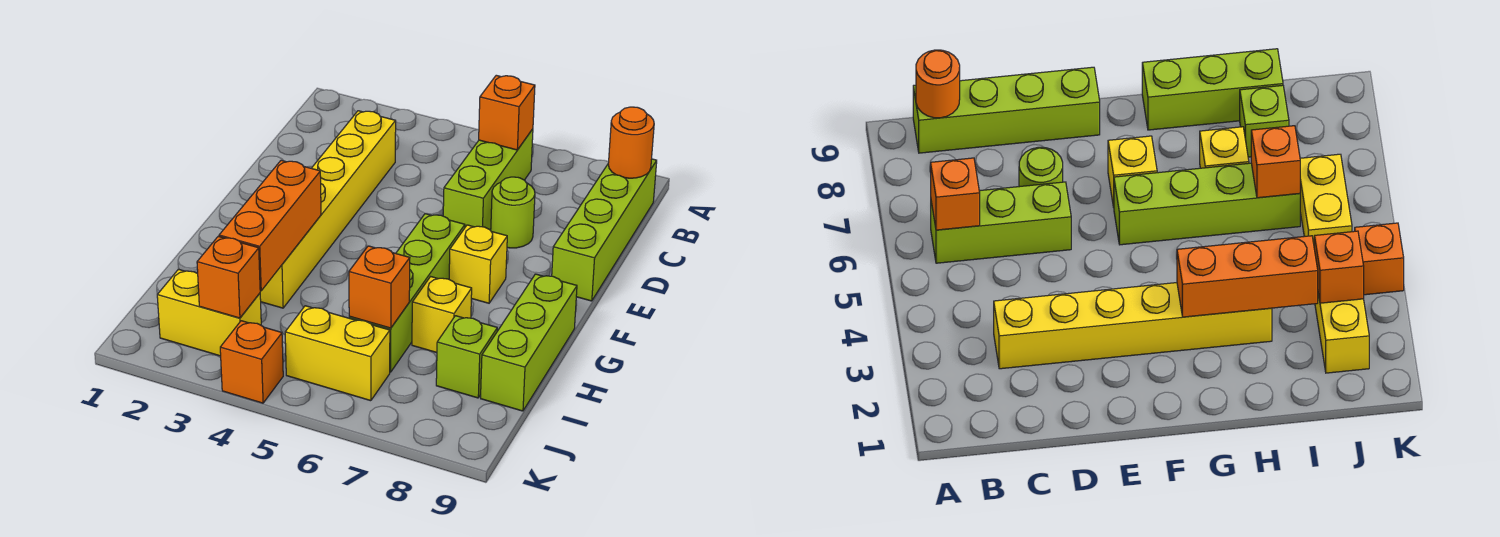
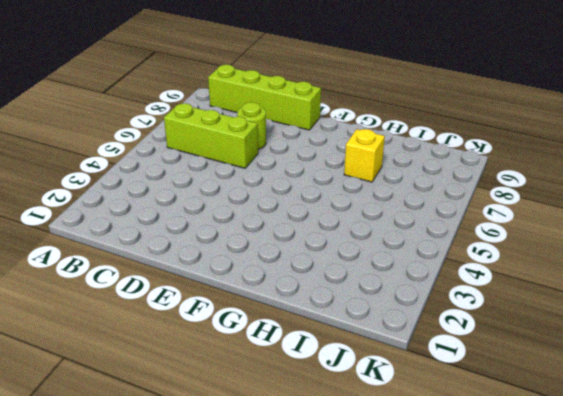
none -> yellow brick C3:H3 level 1
none -> lime brick F6:I6 level 1
none -> yellow brick F7 level 1

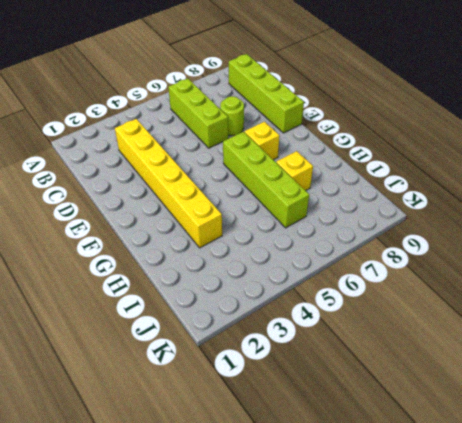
none -> lime brick G9:I9 level 1
none -> lime brick I8 level 1
none -> yellow brick J2:J3 level 1

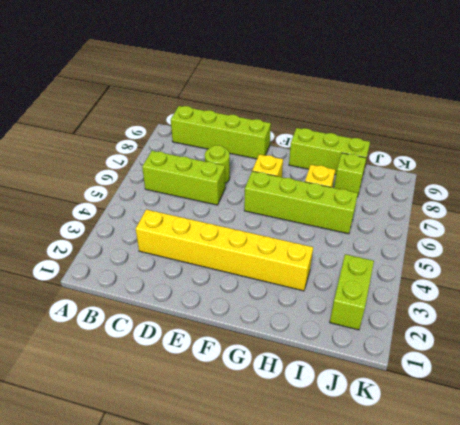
lime brick J2:J3 level 1 -> yellow brick J2:J3 level 1
none -> yellow brick J5:J6 level 1
none -> orange brick K4 level 1
none -> orange brick B6 level 2

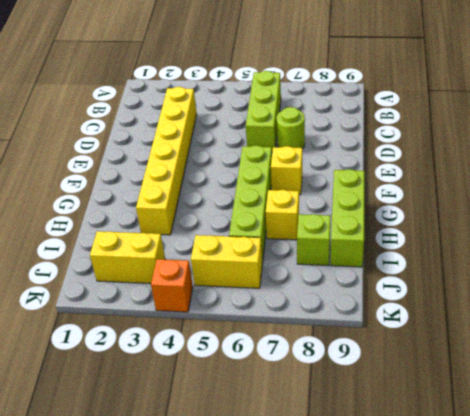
none -> lime brick B9:E9 level 1
none -> orange brick B6 level 2
none -> orange round brick B9 level 2

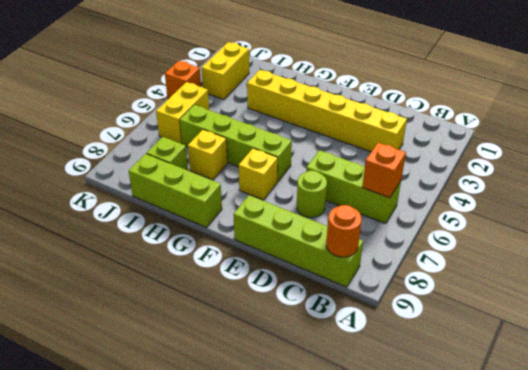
none -> orange brick G3:I3 level 2
none -> orange brick I6 level 2
none -> orange brick J3 level 2

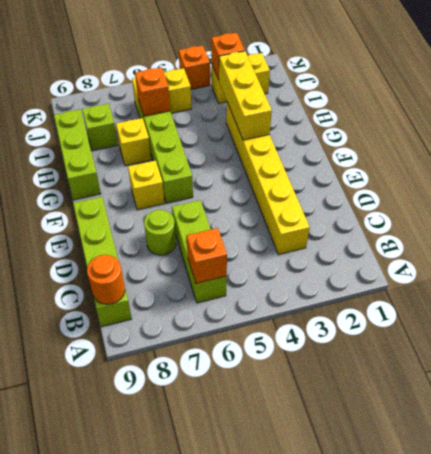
yellow brick G3:I3 level 2 -> orange brick G3:I3 level 2

